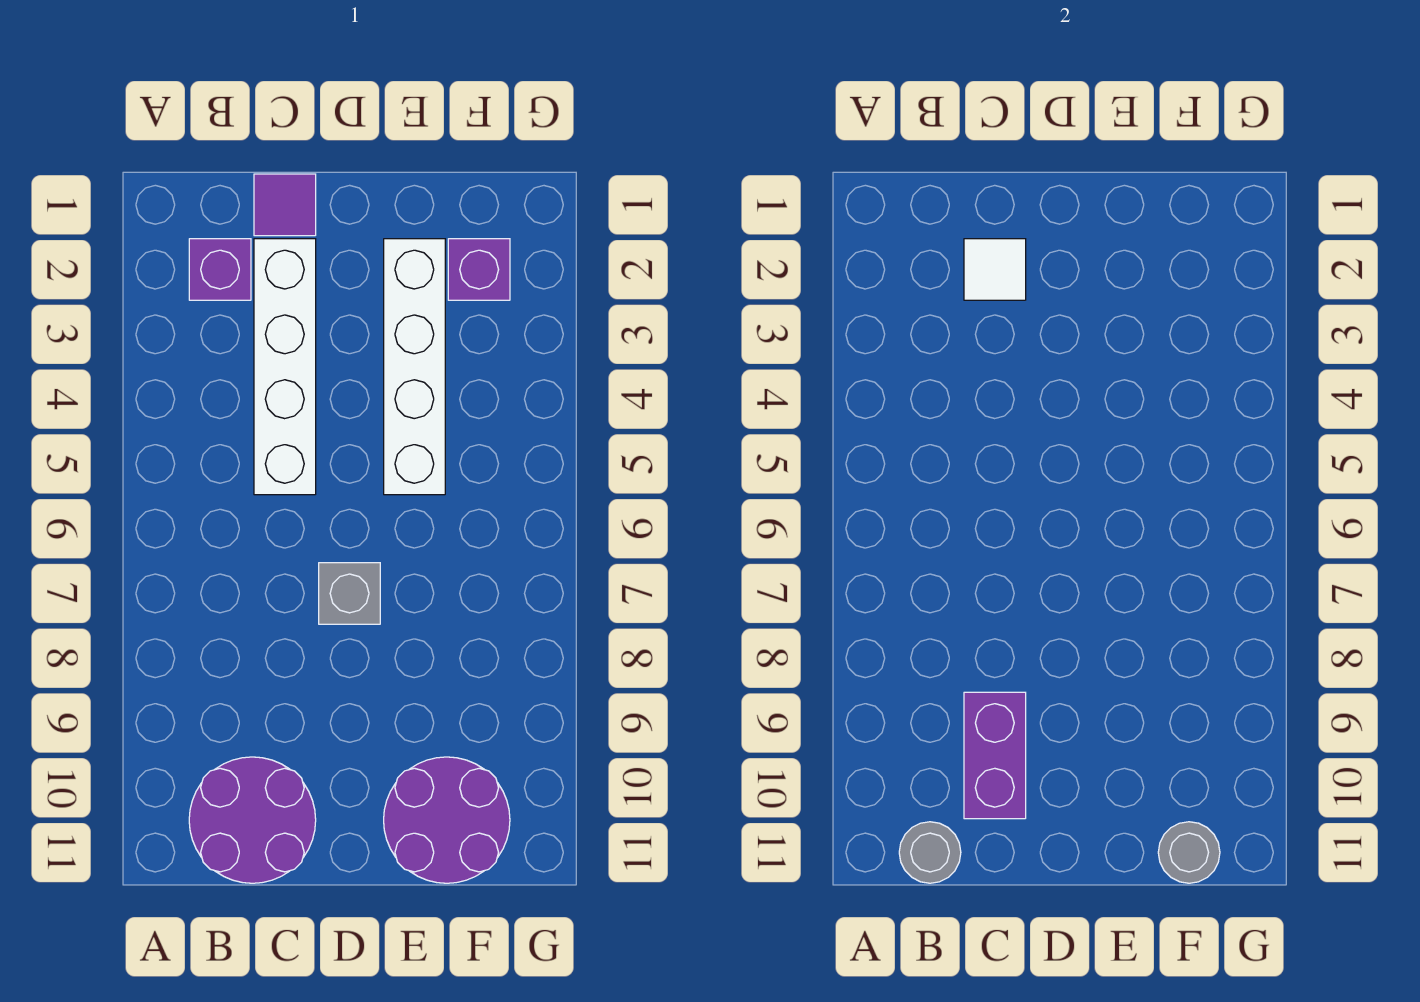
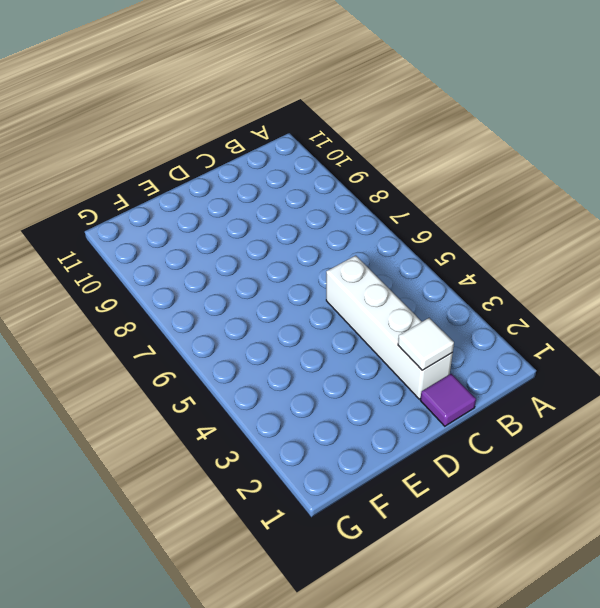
none -> purple brick B2 level 1
none -> purple round brick B10:C11 level 1
none -> grey brick D7 level 1

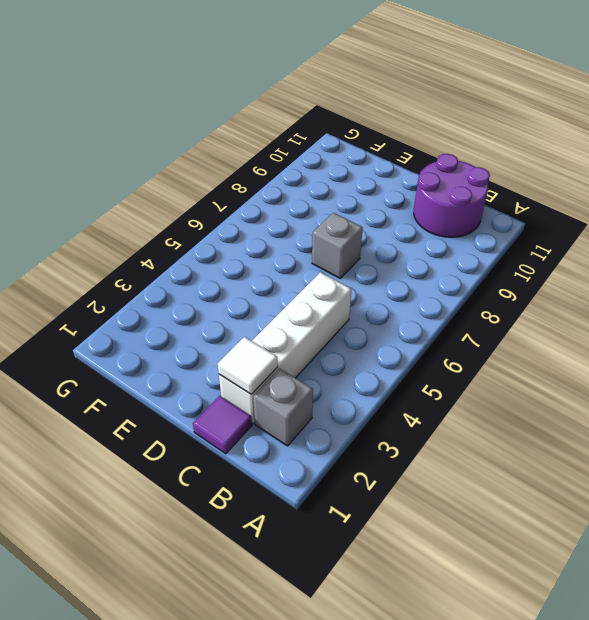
grey brick B2 level 1 -> purple brick B2 level 1
none -> white brick E2:E5 level 1
none -> purple round brick E10:F11 level 1
none -> purple brick F2 level 1

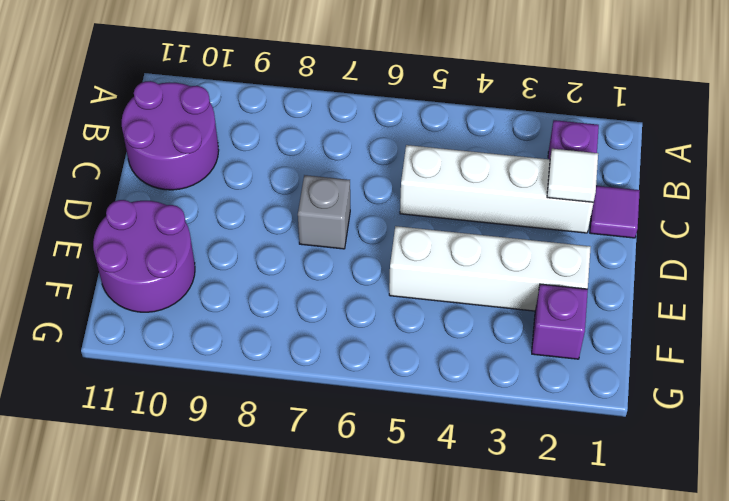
none -> grey round brick B11 level 2
none -> purple brick C9:C10 level 2
none -> grey round brick F11 level 2

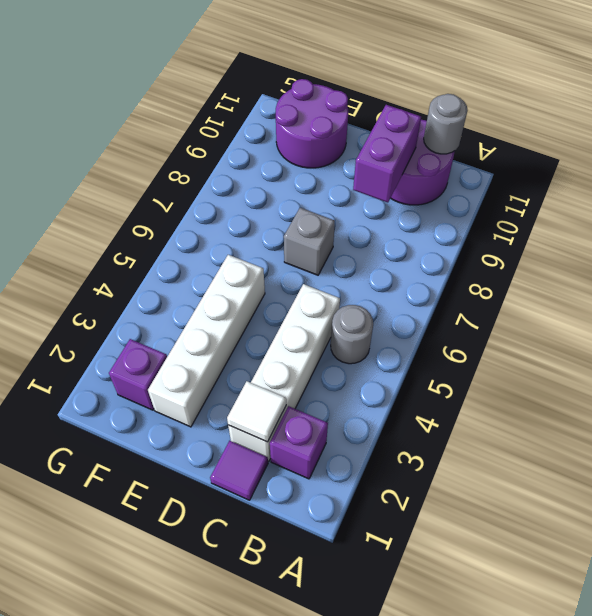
grey round brick B5 level 1 -> grey round brick F11 level 2

